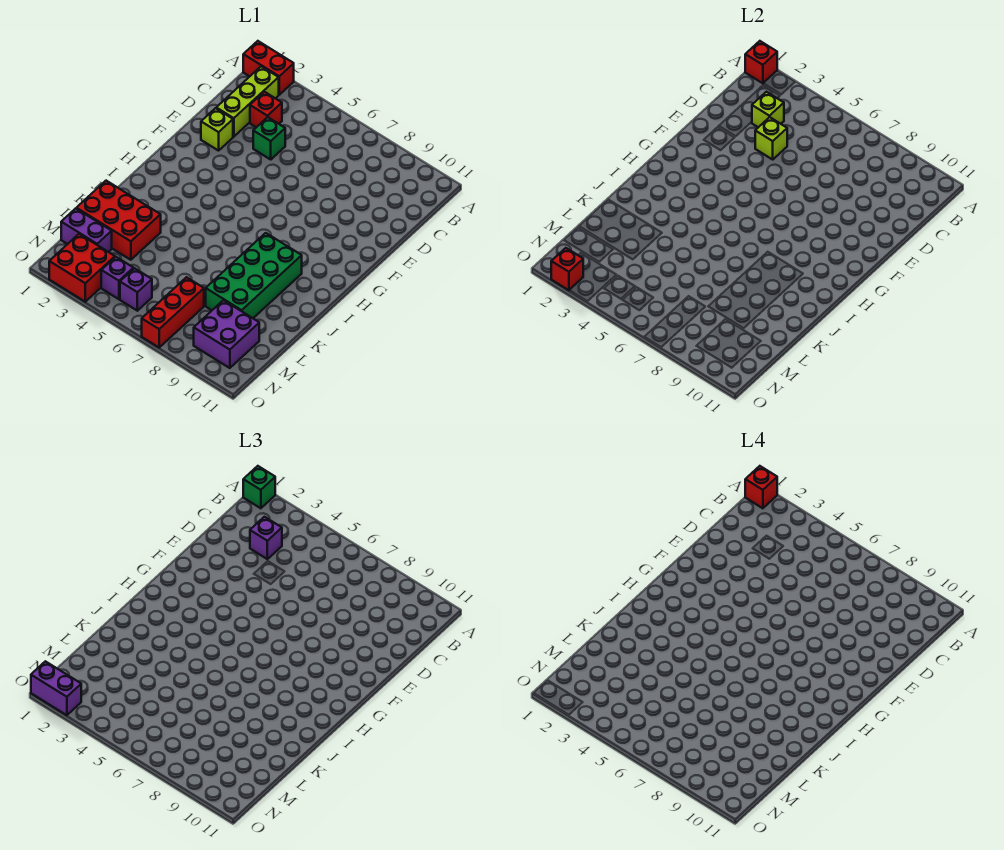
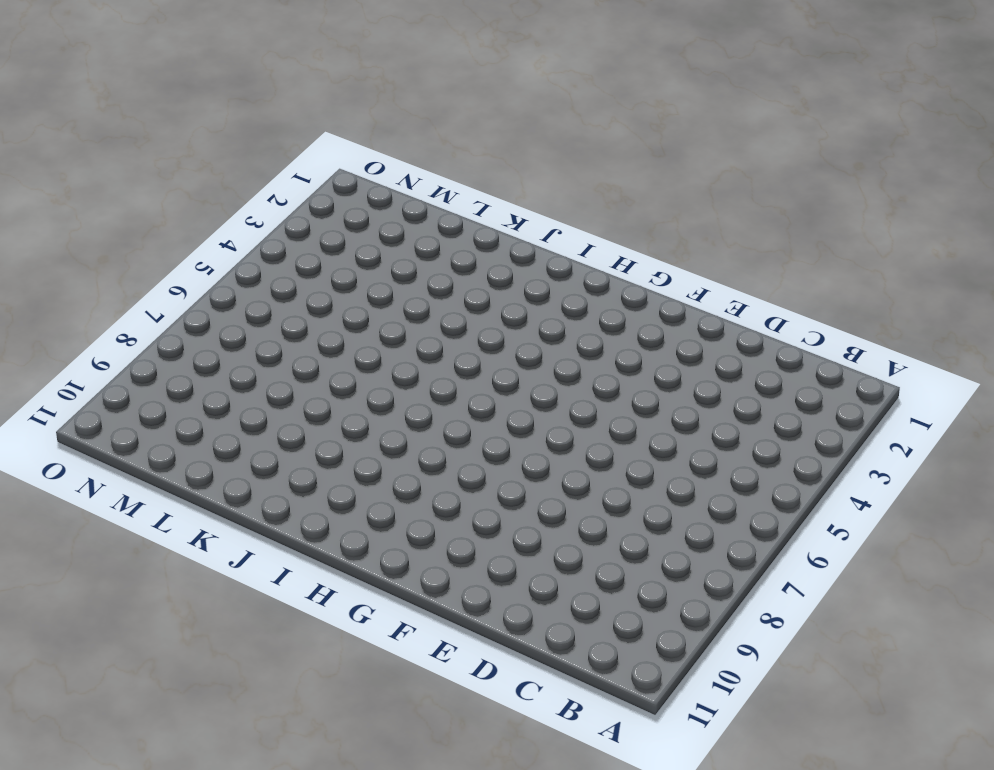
none -> red brick A1:A2 level 1
none -> lime brick B2:D2 level 1
none -> red brick C3 level 1

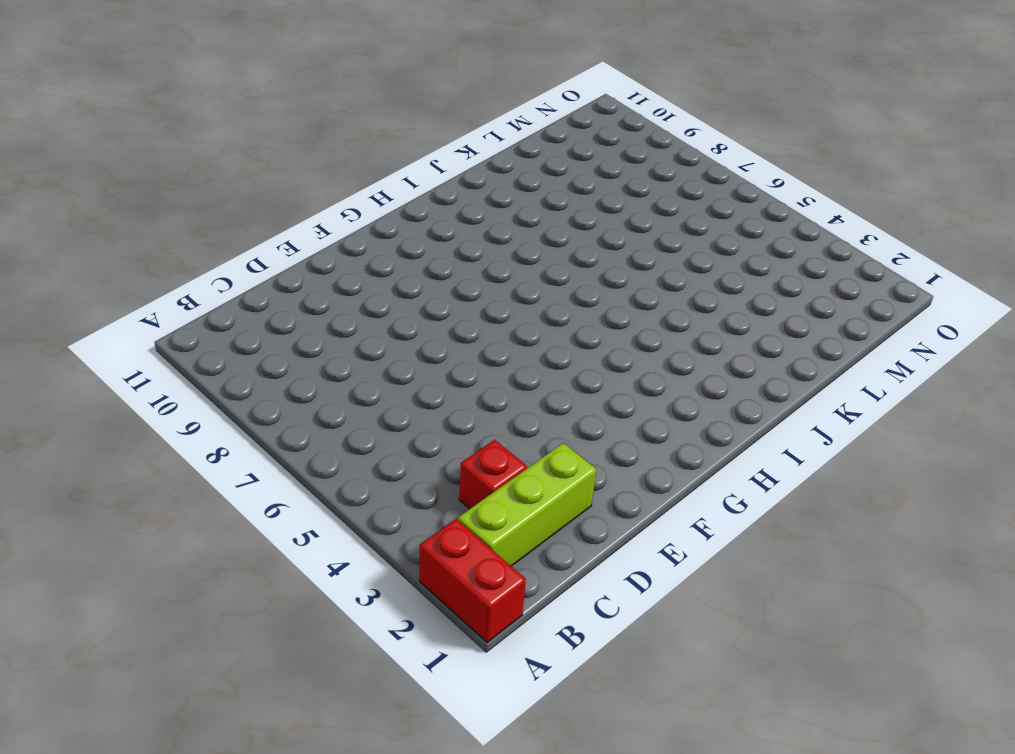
none -> green brick D4 level 1
none -> lime brick E2 level 1
none -> green brick I8:L9 level 1

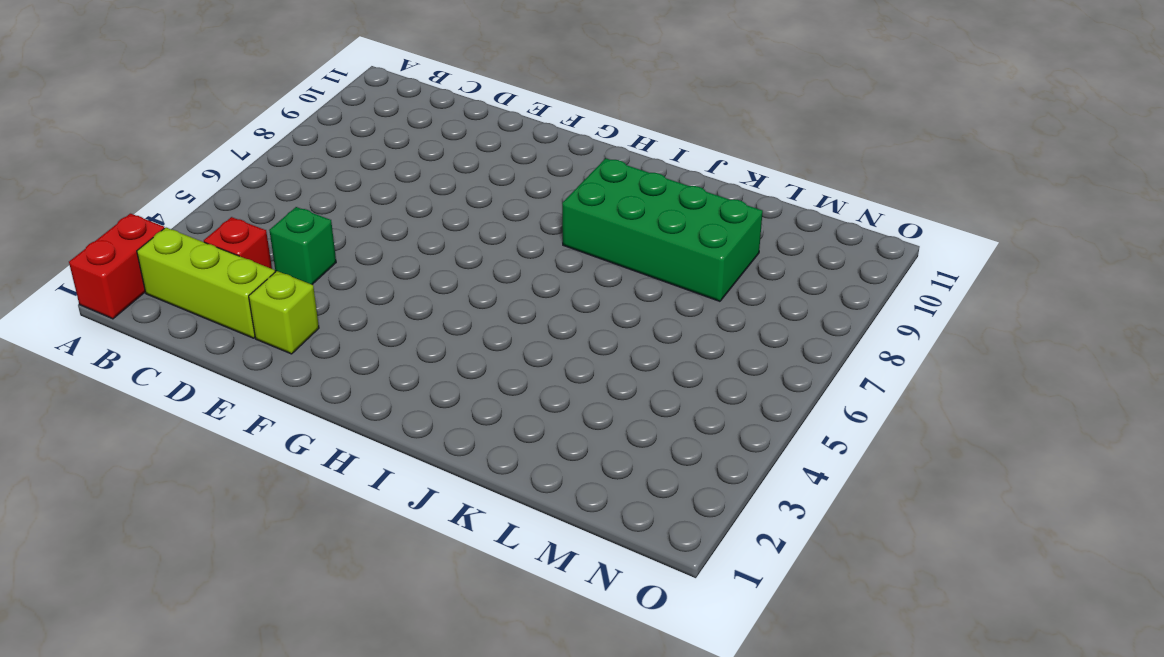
none -> red brick K1:L3 level 1
none -> purple brick M1:M2 level 1
none -> red brick M7:O7 level 1

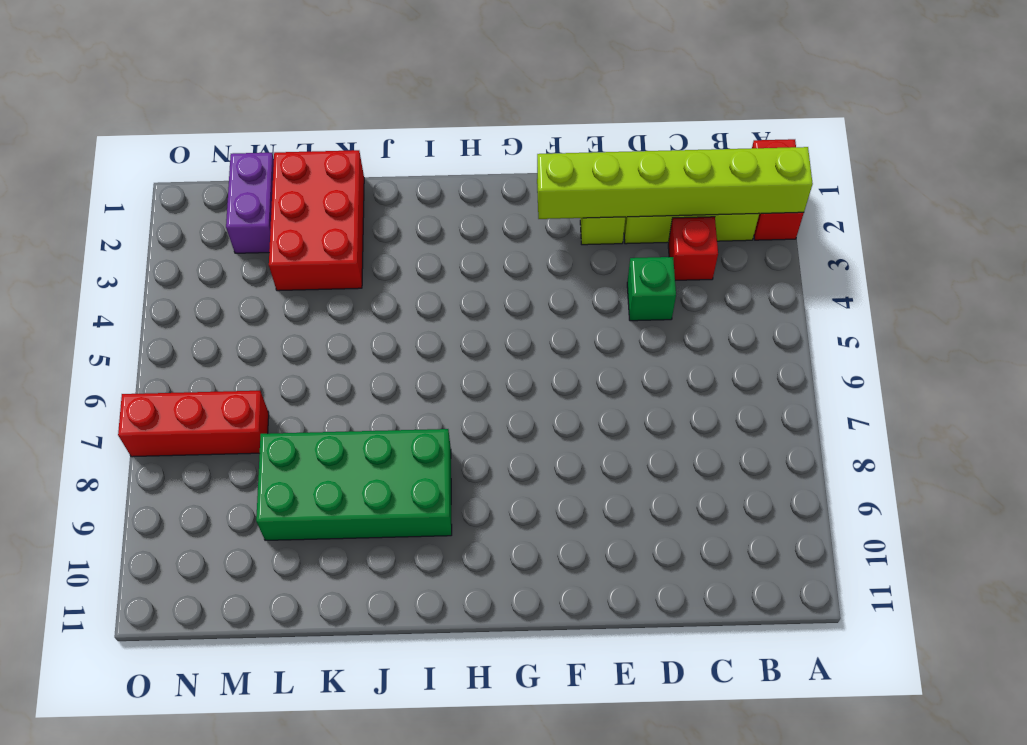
lime brick A2:F2 level 2 -> none
none -> purple brick M9:N10 level 1
none -> red brick N2:O3 level 1
none -> purple brick N4 level 1

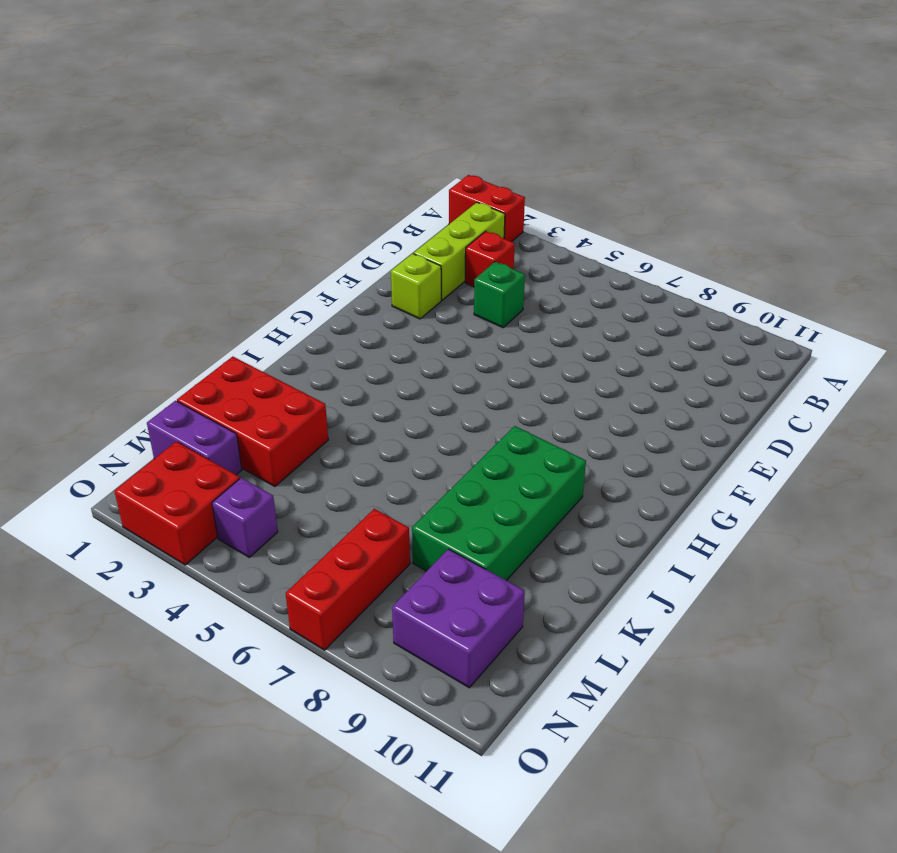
none -> purple brick N5 level 1
none -> red brick A1 level 2
none -> lime brick C3 level 2

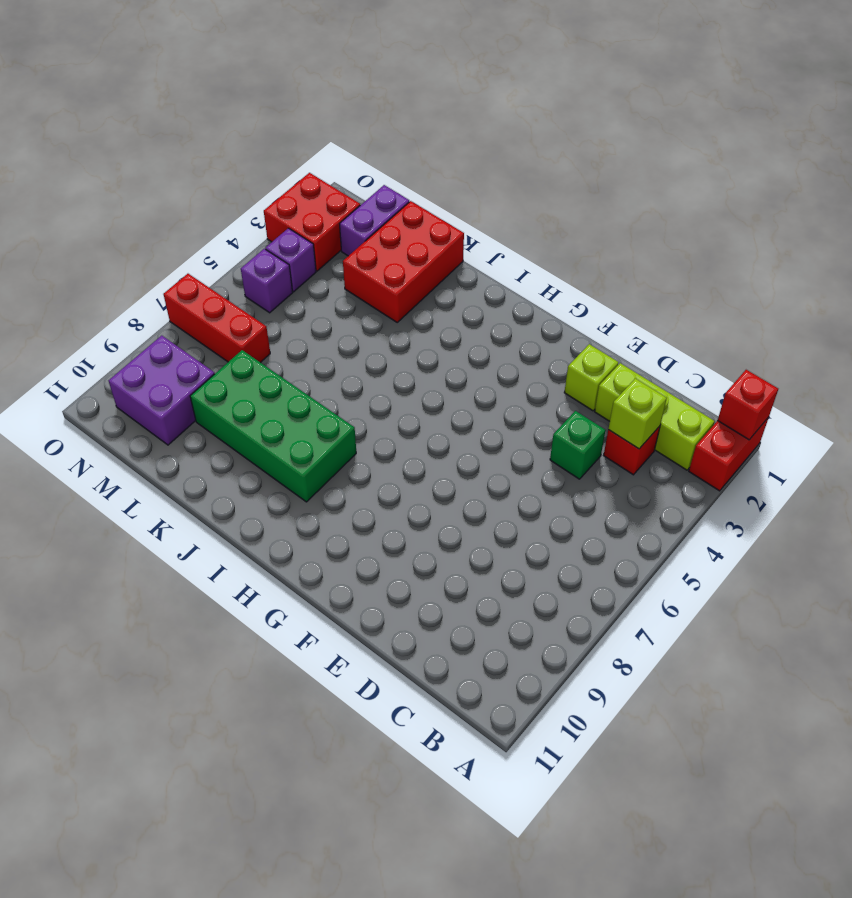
none -> lime brick D4 level 2
none -> red brick O2 level 2
none -> green brick A1 level 3

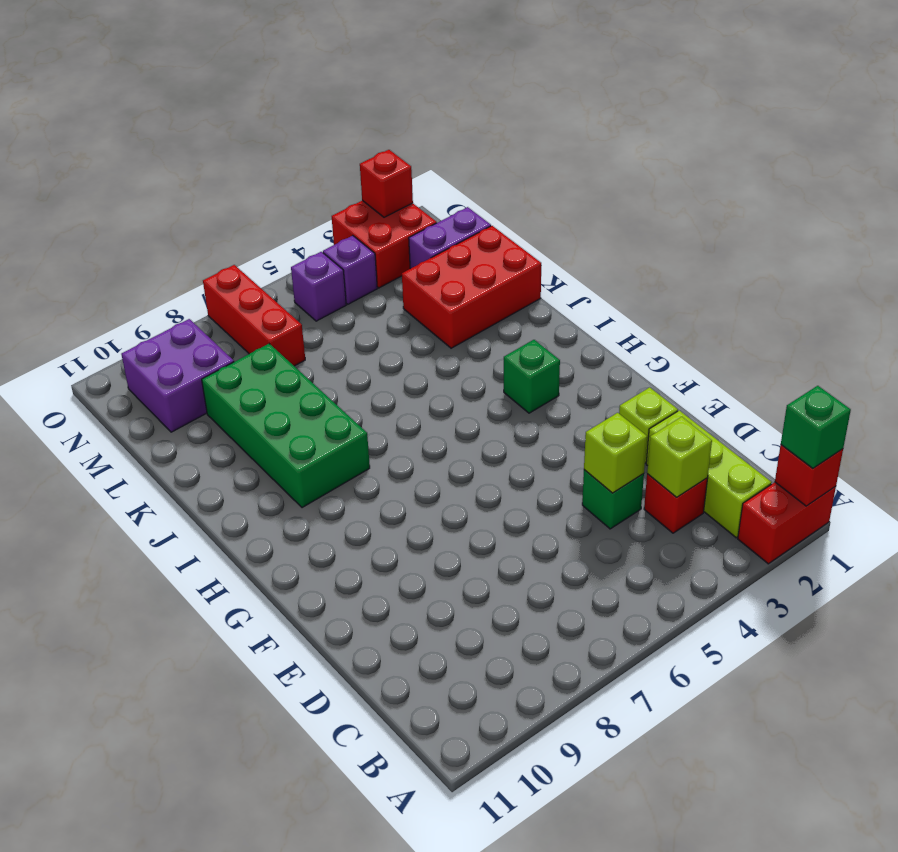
green brick H3 level 1 -> none
none -> purple brick C3 level 3
none -> purple brick O1:O2 level 3
none -> red brick A1 level 4

